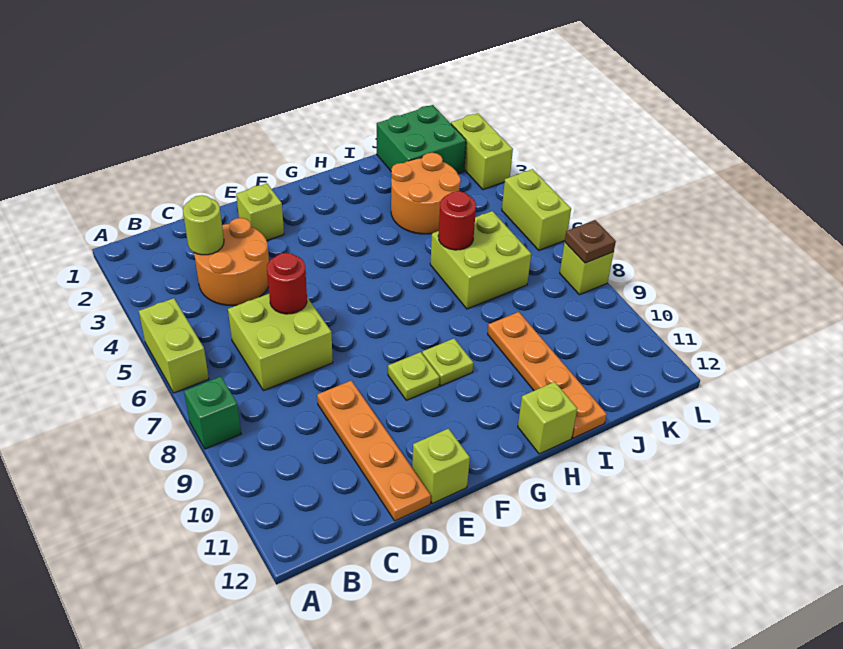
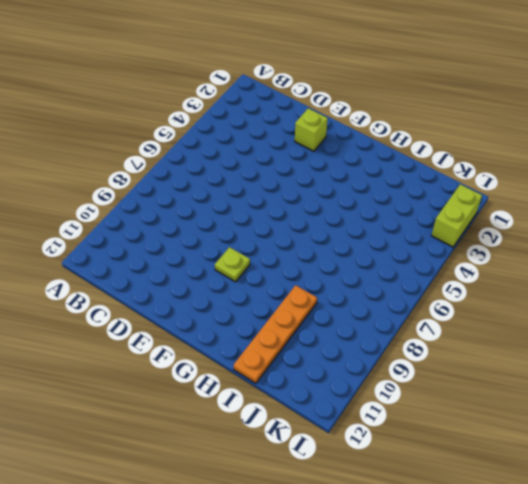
none -> lime brick A5:A6 level 1
none -> green brick A8 level 1
none -> orange round brick C3:D4 level 1

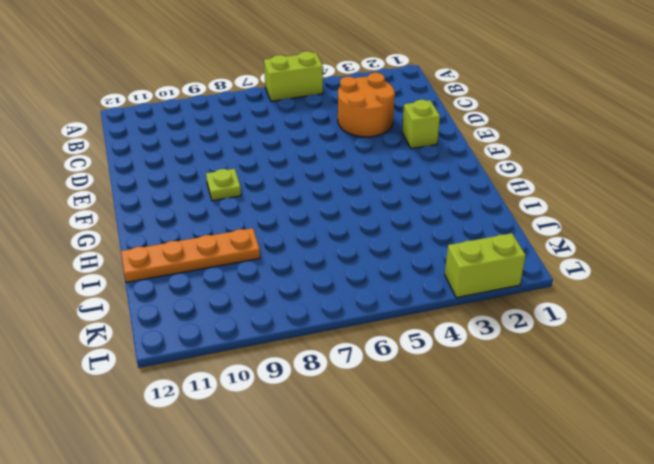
none -> green brick A8 level 1
none -> lime brick C6:D7 level 1
none -> orange plate D9:D12 level 1

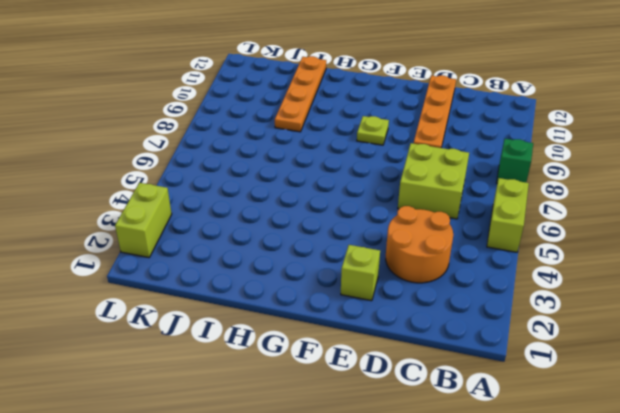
none -> lime brick E12 level 1
none -> lime plate G9 level 1
none -> lime brick H12 level 1

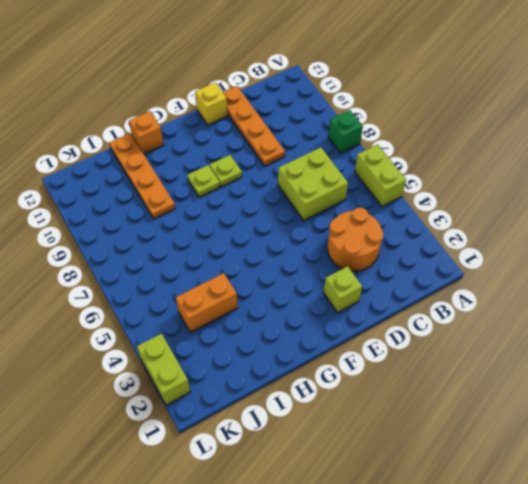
yellow brick E12 level 1 -> lime brick E12 level 1
orange brick H12 level 1 -> lime brick H12 level 1
orange brick I4:J4 level 1 -> orange round brick I3:J4 level 1
none -> lime brick I6:J7 level 1
none -> green brick J1:K2 level 1
none -> lime brick L5:L6 level 1

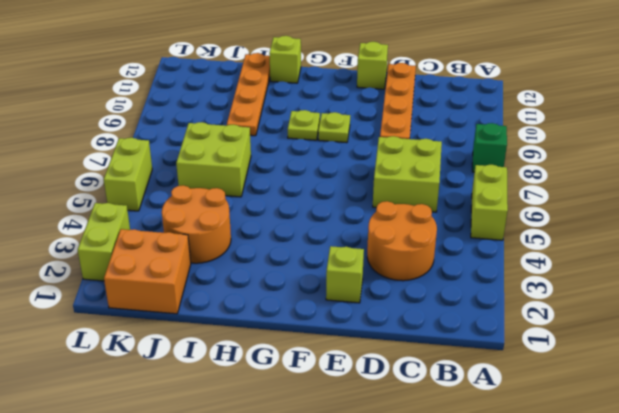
orange brick J1:K2 level 1 -> green brick J1:K2 level 1
none -> lime brick L8 level 1
none -> lime round brick C3 level 2
none -> red round brick D6 level 2

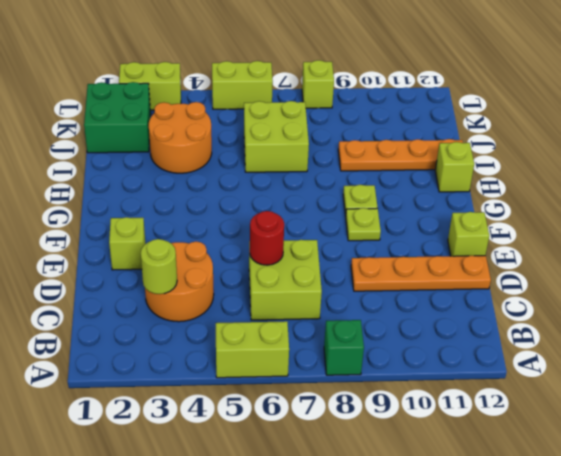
none -> red round brick I6 level 2
none -> brown plate L8 level 2

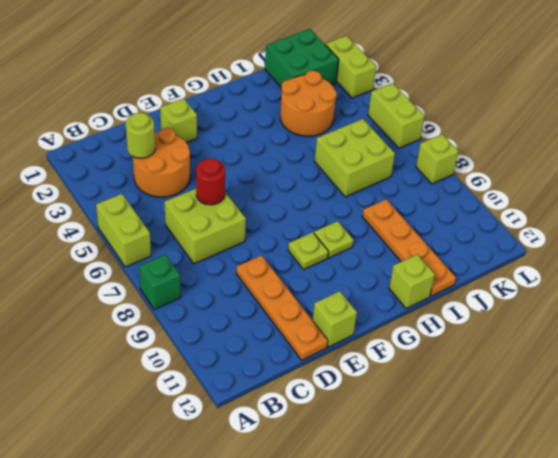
none -> red round brick I6 level 2
none -> brown plate L8 level 2

